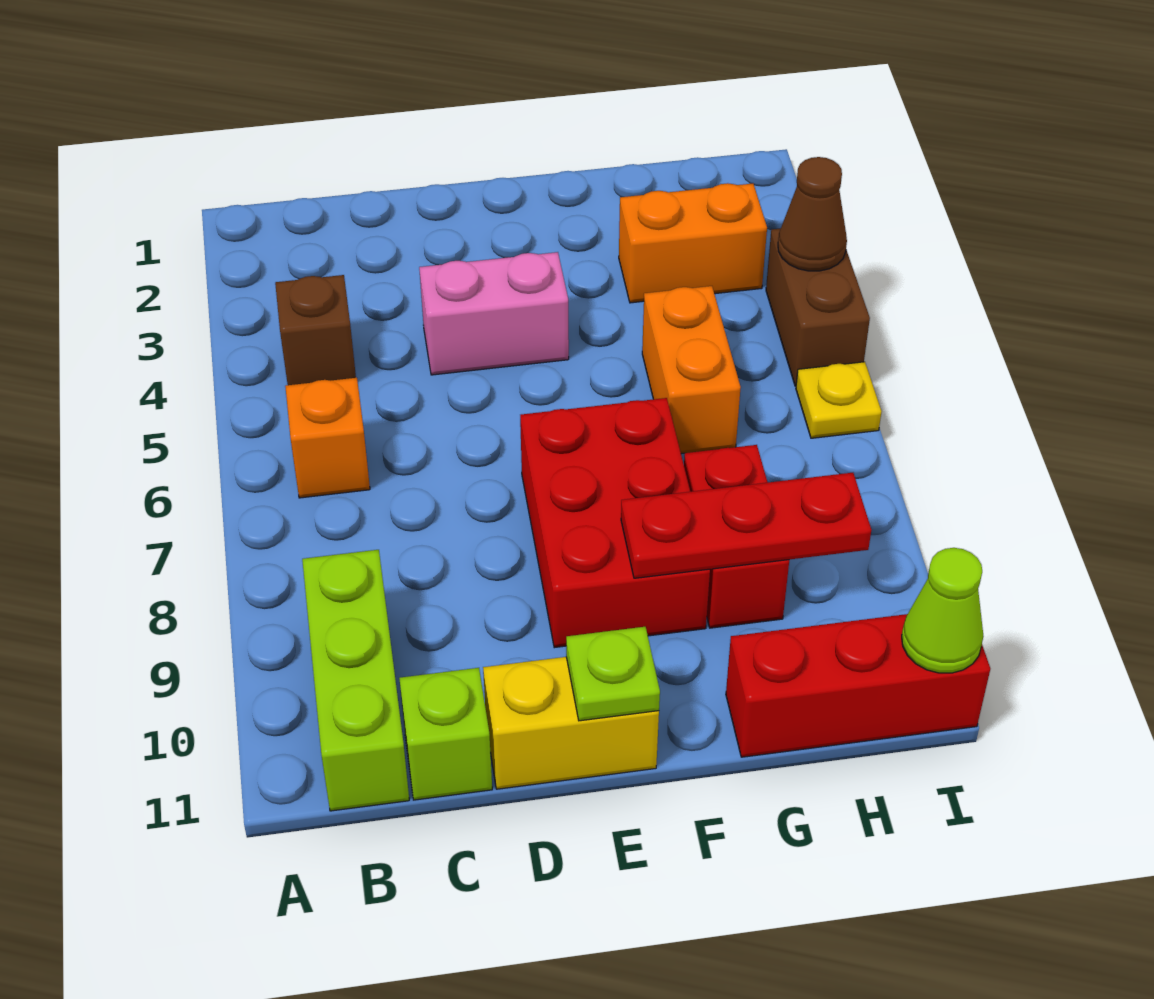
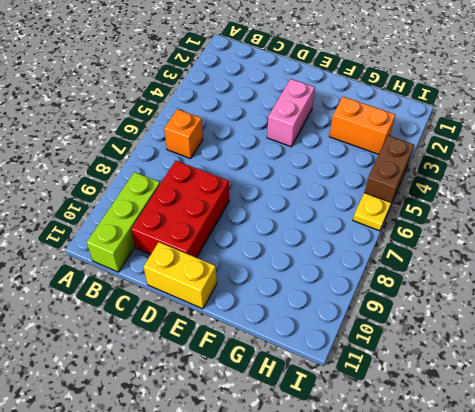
red brick C8:D10 level 1 -> red brick E7:F9 level 1
pink brick E3:E4 level 1 -> pink brick D4:E4 level 1
none -> brown brick B4 level 1
none -> lime brick C11 level 1
none -> orange brick G5:G6 level 1

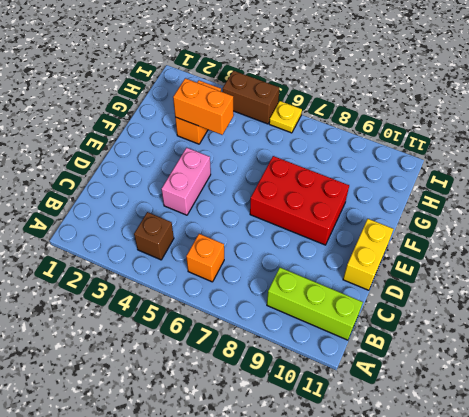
orange brick G3:G4 level 2 -> orange brick G5:G6 level 1
none -> lime brick C11 level 1
none -> red brick G8:G9 level 1
none -> red brick G11:I11 level 1

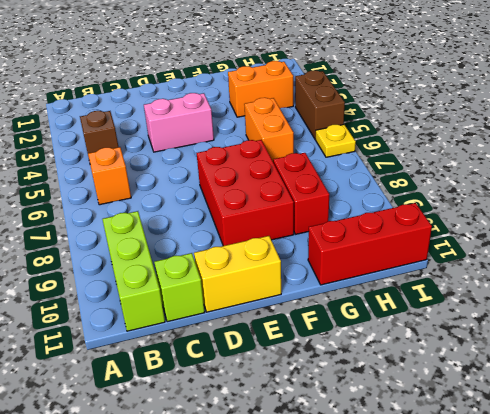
none -> lime plate E11 level 2
none -> red plate F9:H9 level 2
none -> brown cone I4 level 2

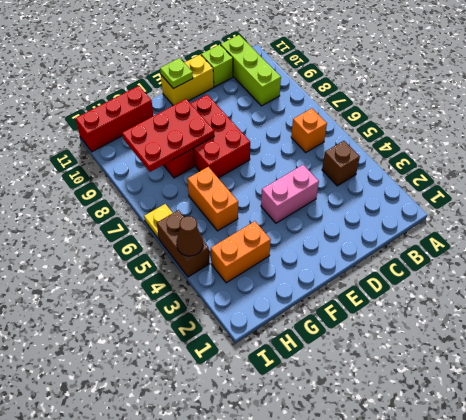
red plate F8:H9 level 2 -> red plate F9:H9 level 2
none -> lime cone I11 level 2

